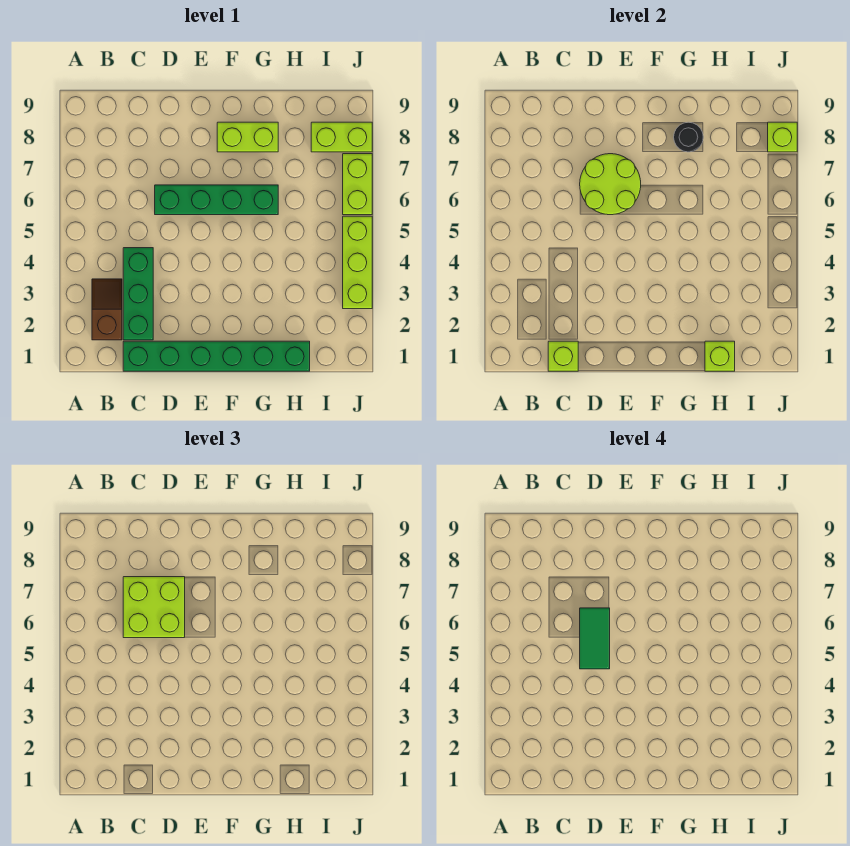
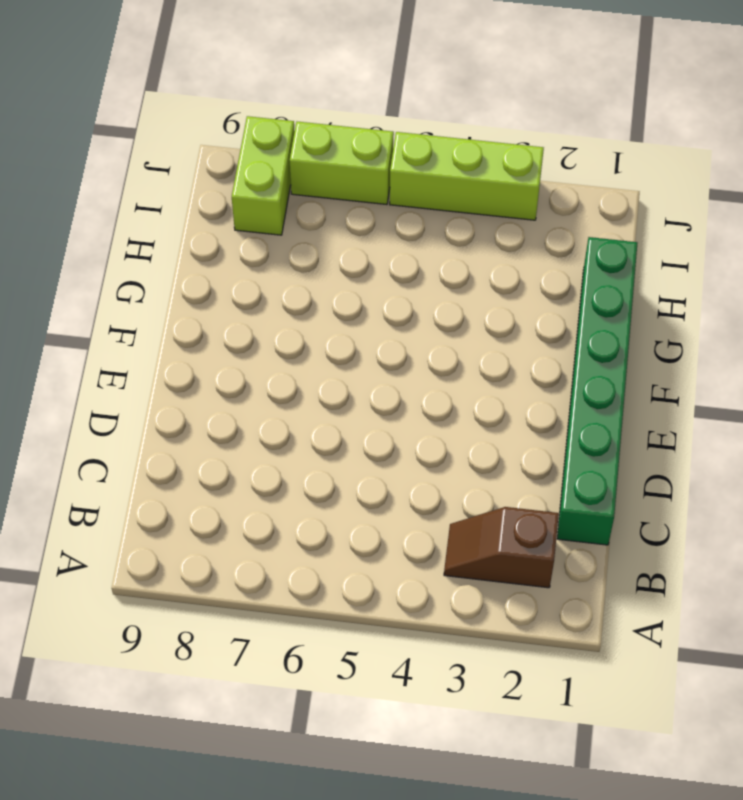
none -> green brick C2:C4 level 1
none -> green brick D6:G6 level 1
none -> lime brick F8:G8 level 1

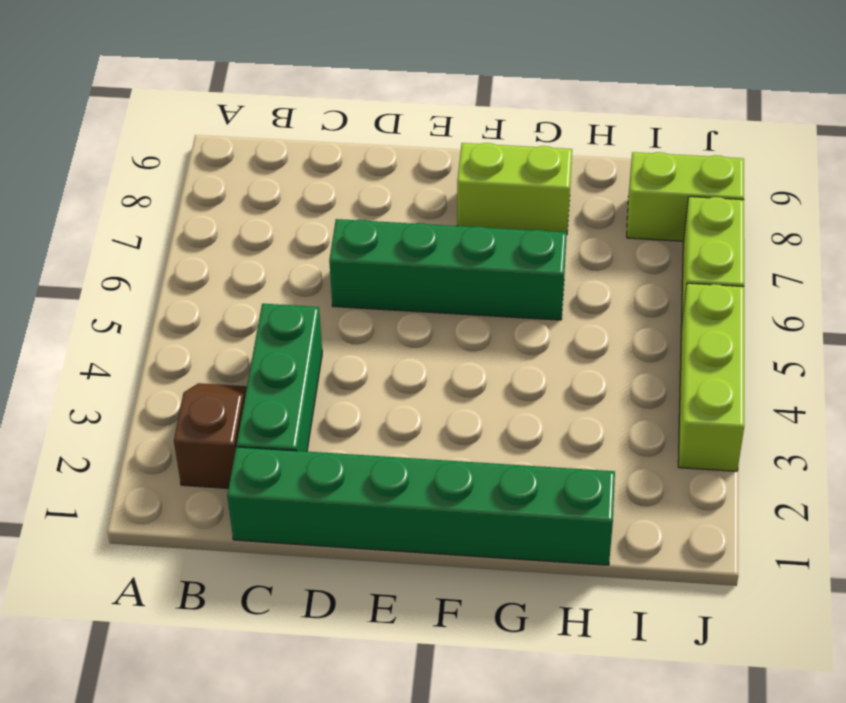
none -> lime brick C1 level 2
none -> lime round brick D6:E7 level 2
none -> black round brick G8 level 2

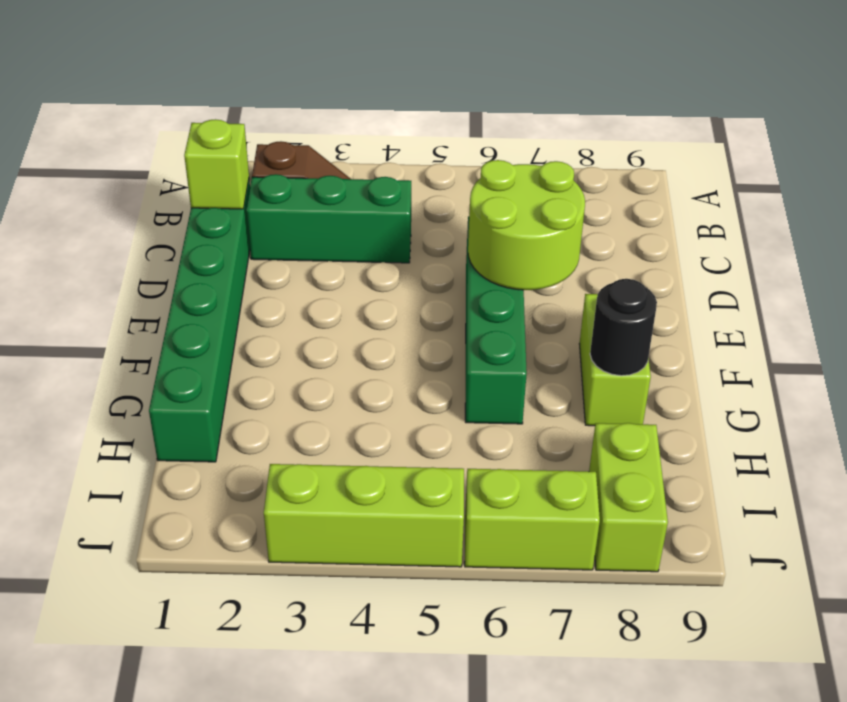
none -> lime brick H1 level 2
none -> lime brick J8 level 2
none -> lime brick C6:D7 level 3

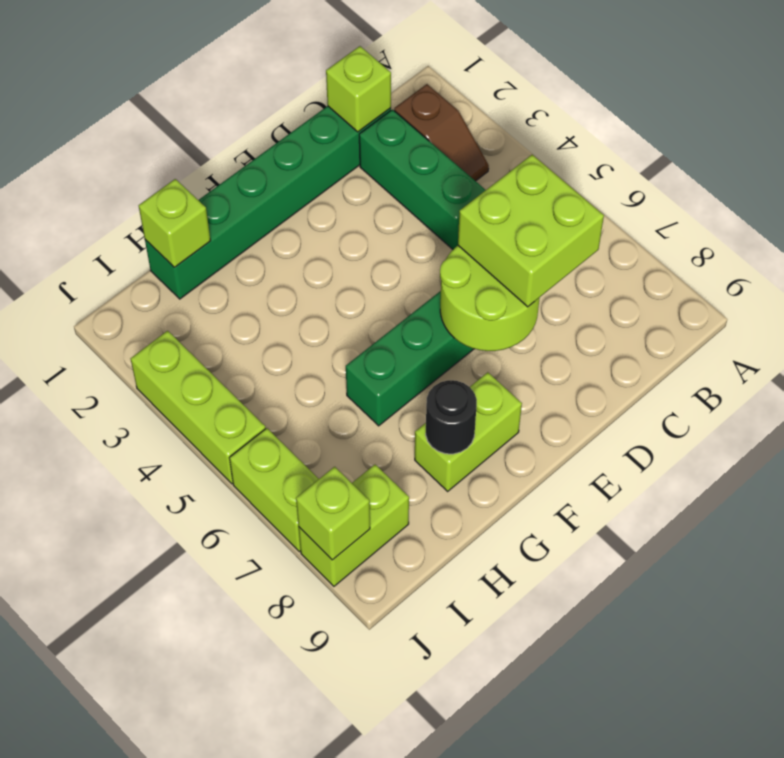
none -> green tile D5:D6 level 4

